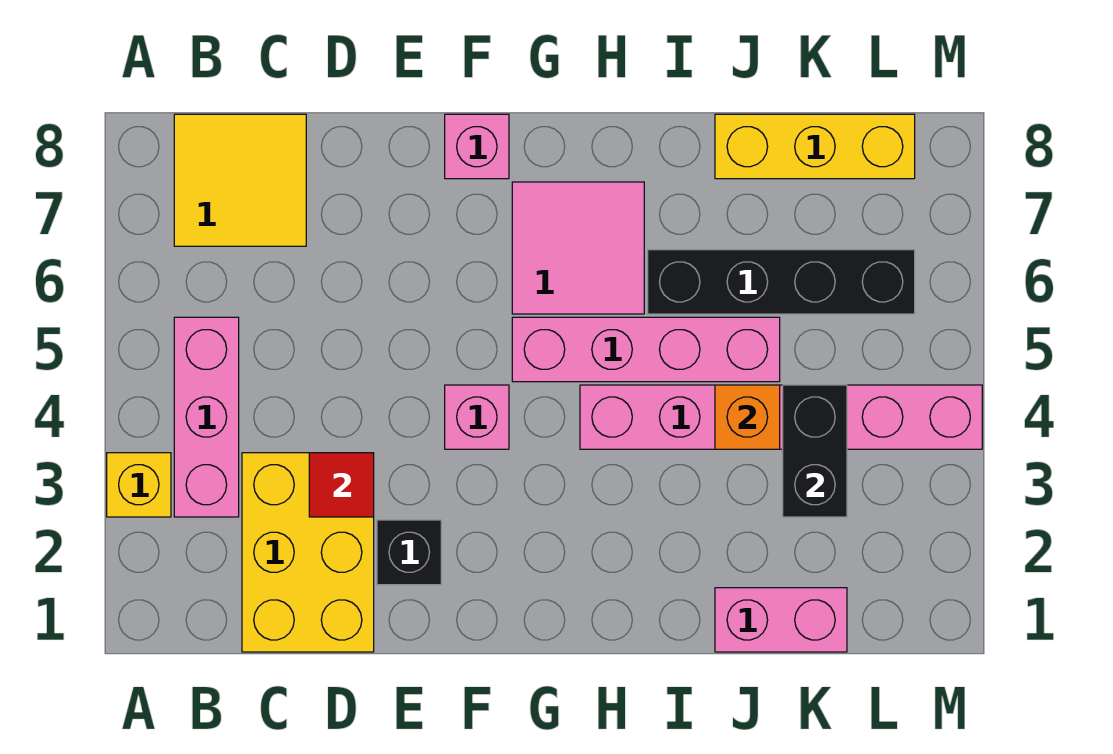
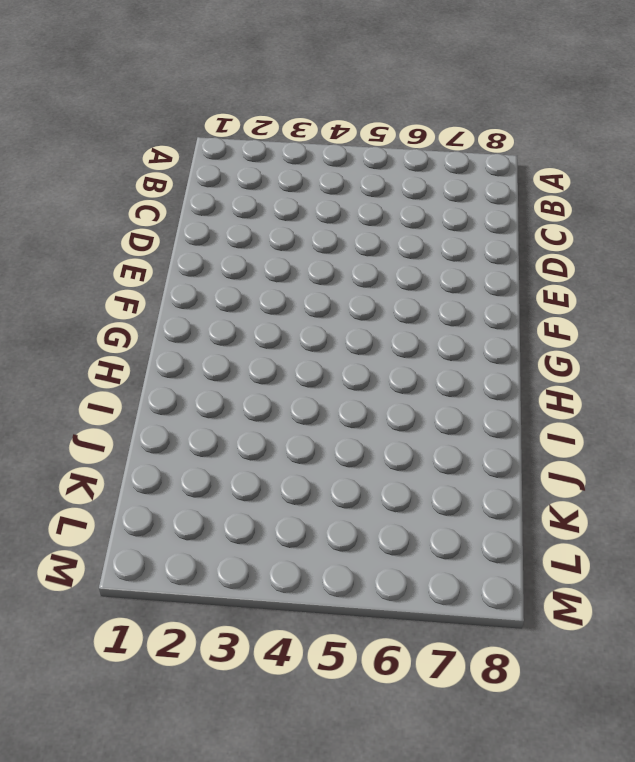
none -> yellow brick A3 level 1
none -> pink brick B3:B5 level 1
none -> yellow tile B7:C8 level 1

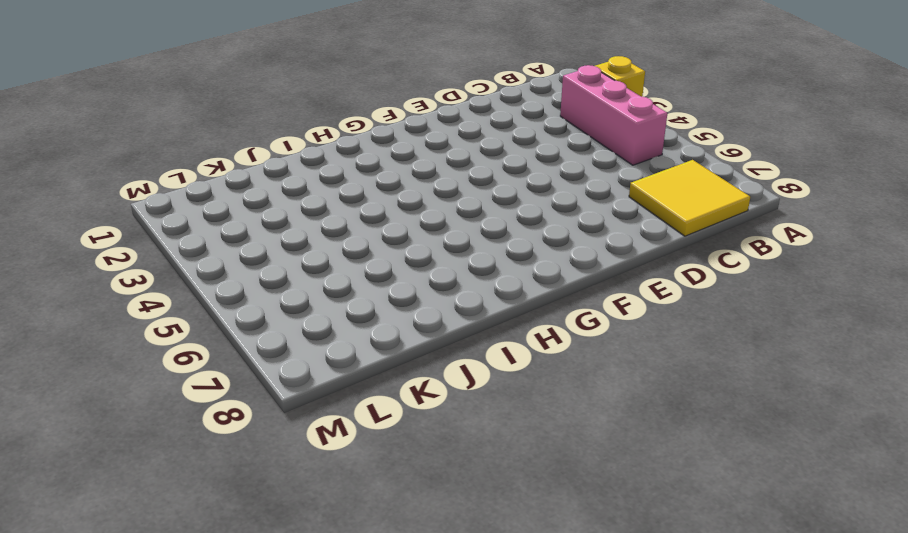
none -> yellow brick C1:D3 level 1
none -> black brick E2 level 1
none -> pink brick F4 level 1

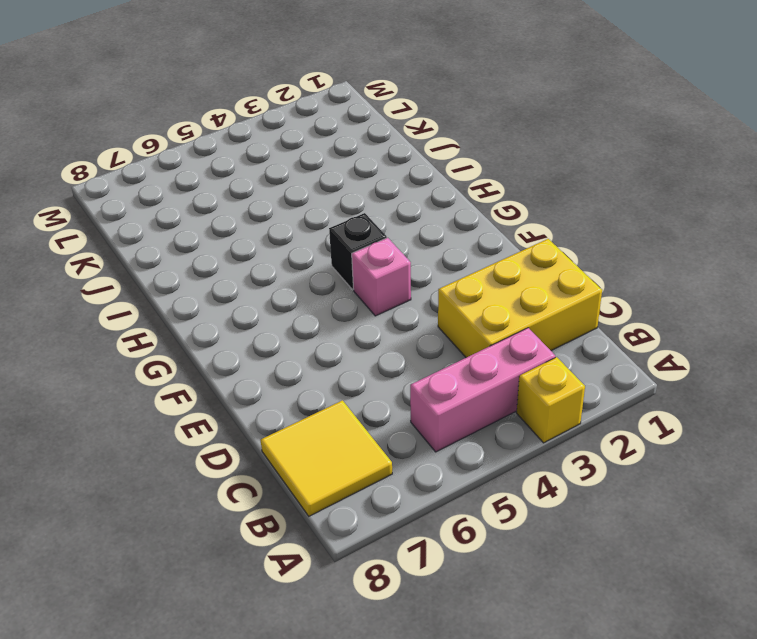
black brick G4 level 1 -> black brick E2 level 1
none -> pink brick F8 level 1
none -> pink brick G5:J5 level 1
none -> pink tile G6:H7 level 1

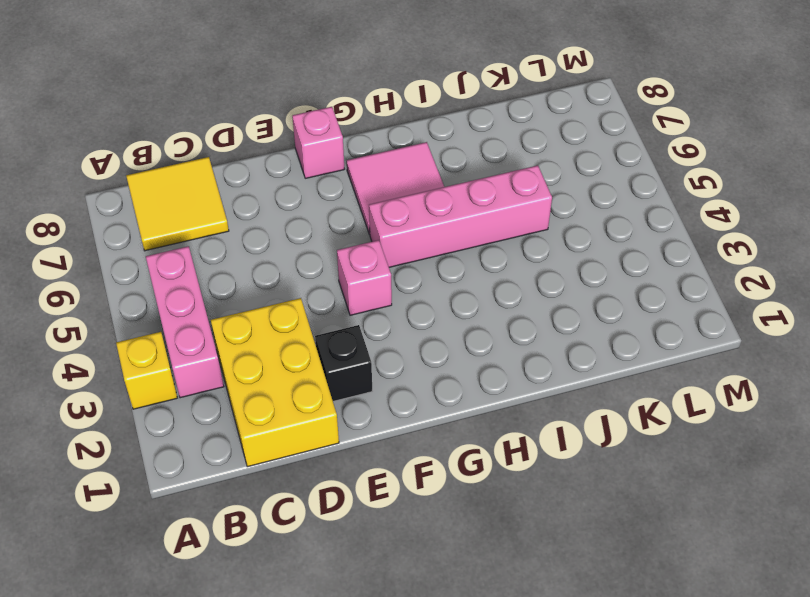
none -> pink brick H4:M4 level 1
none -> black brick I6:L6 level 1
none -> pink brick J1:K1 level 1

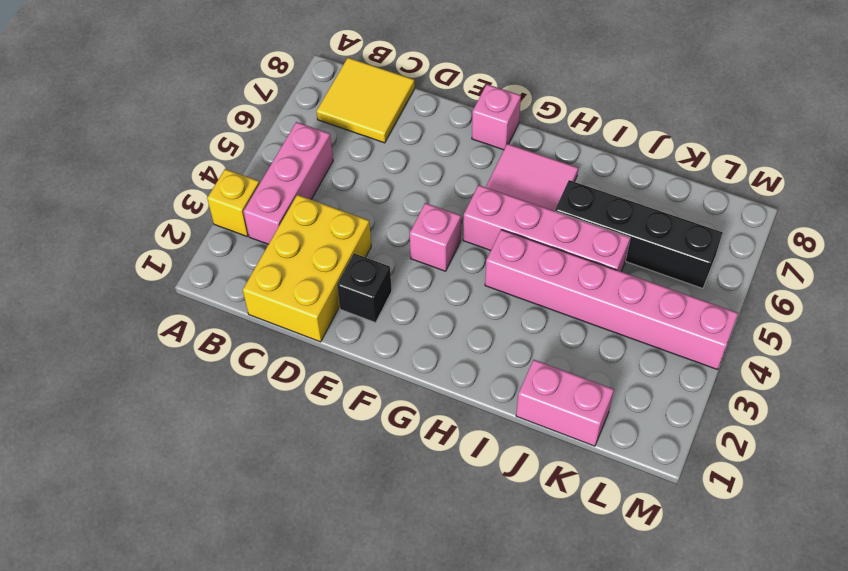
none -> yellow brick J8:L8 level 1
none -> red tile D3 level 2
none -> orange brick J4 level 2

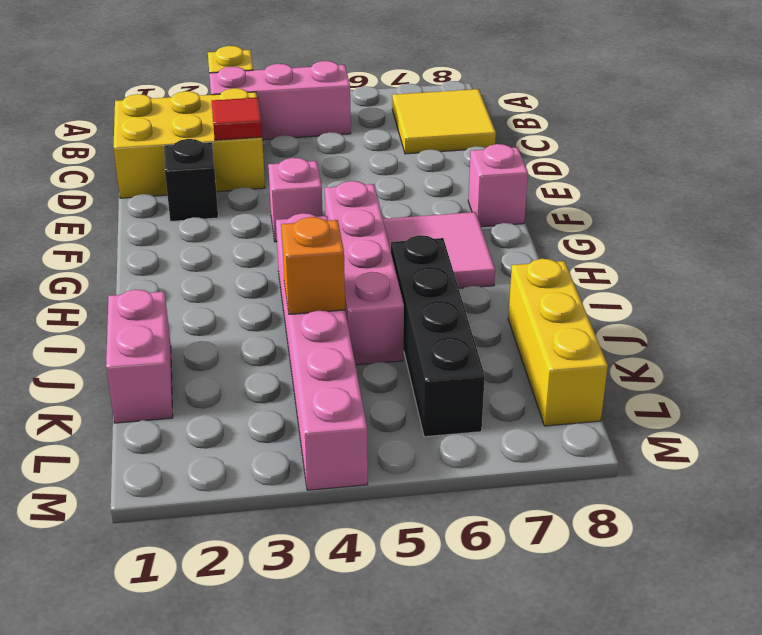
none -> black brick K3:K4 level 2

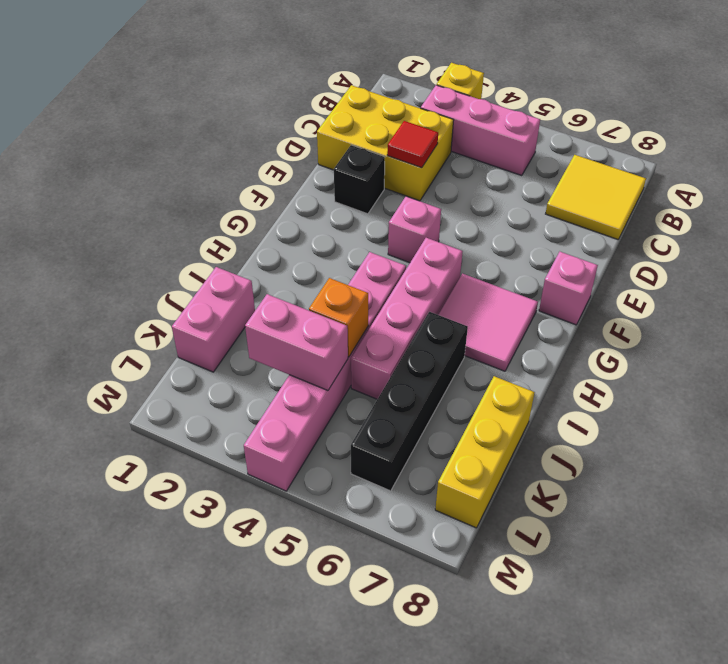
pink brick K3:K4 level 2 -> black brick K3:K4 level 2

